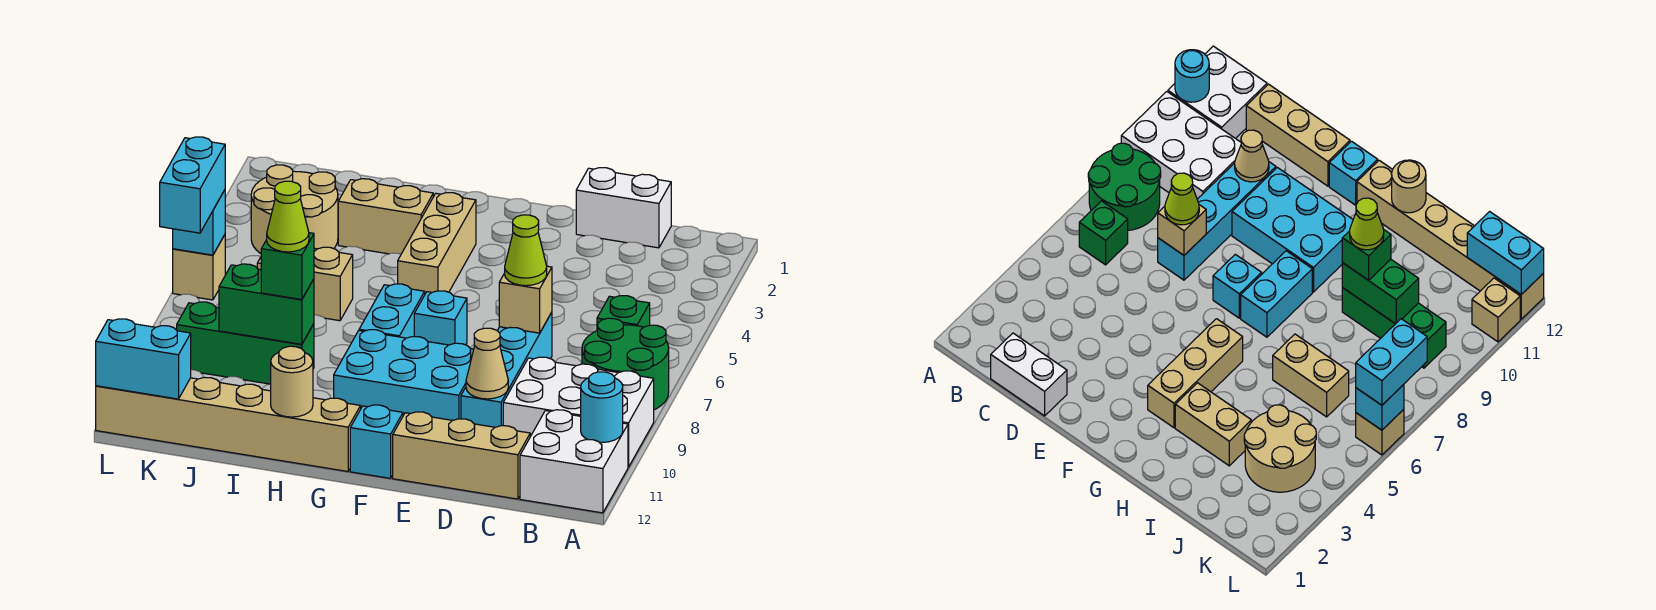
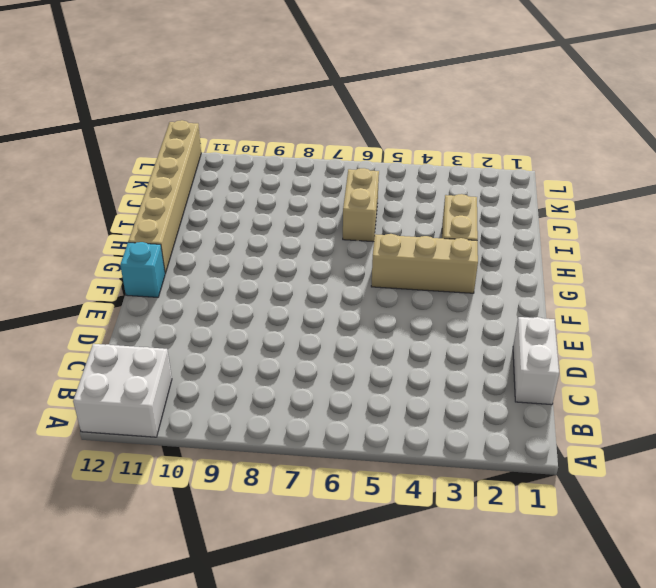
none -> green round brick A7:B8 level 1
none -> white brick A9:C10 level 1
none -> green brick B6 level 1
none -> tan brick C12:E12 level 1

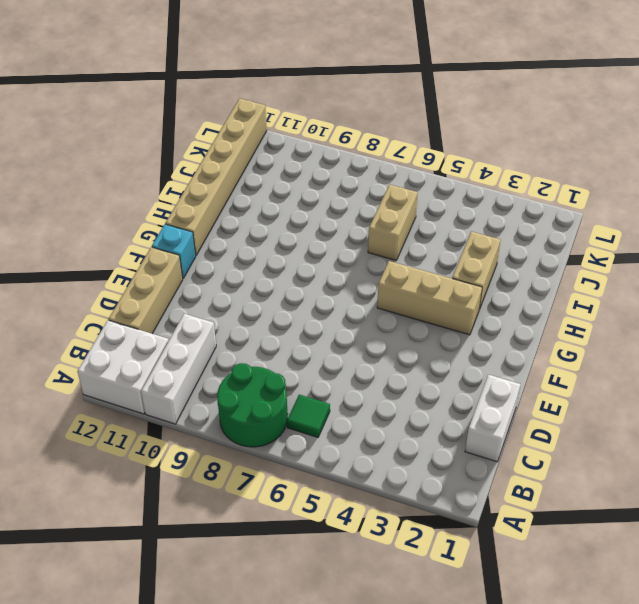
white brick A10:C10 level 1 -> white brick A9:C10 level 1
green tile B6 level 1 -> green brick B6 level 1
none -> cyan brick D7:D10 level 1
none -> cyan brick E9:G10 level 1
none -> cyan brick F7 level 1
none -> cyan brick G7:G8 level 1

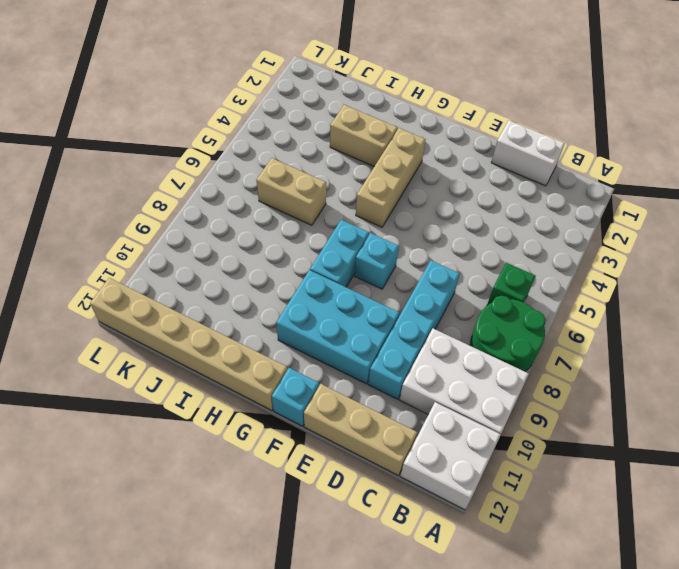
none -> green brick I9:K9 level 1
none -> tan round brick J3:K4 level 1
none -> tan brick L6 level 1
none -> tan brick L11 level 1

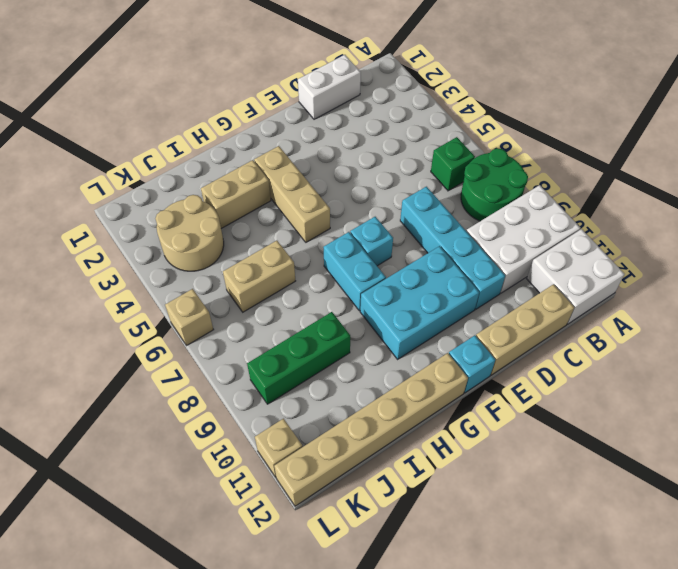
none -> cyan round brick A11 level 2
none -> tan brick D7 level 2
none -> tan cone D10 level 2
none -> tan round brick H12 level 2

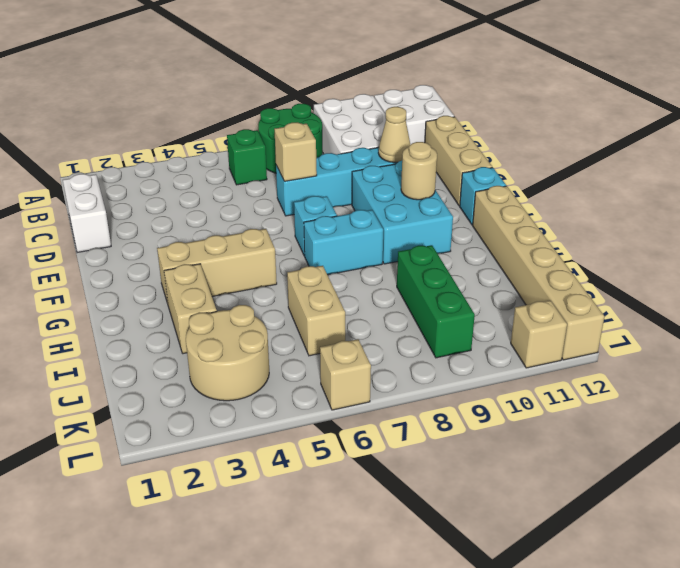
tan round brick F10 level 2 -> tan round brick H12 level 2
none -> cyan round brick A11 level 2
none -> green brick I9:J9 level 2
none -> cyan brick K12:L12 level 2
none -> cyan brick L6 level 2

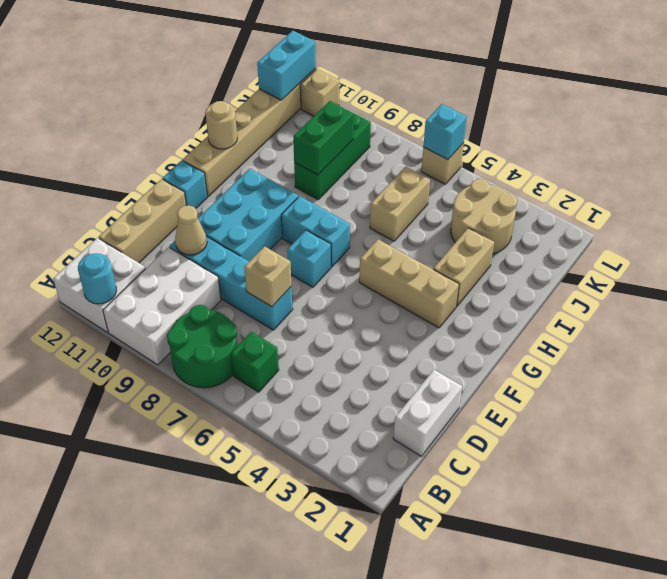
none -> lime cone D7 level 3
none -> green brick I9 level 3
none -> cyan brick L6:L7 level 3
none -> lime cone I9 level 4

